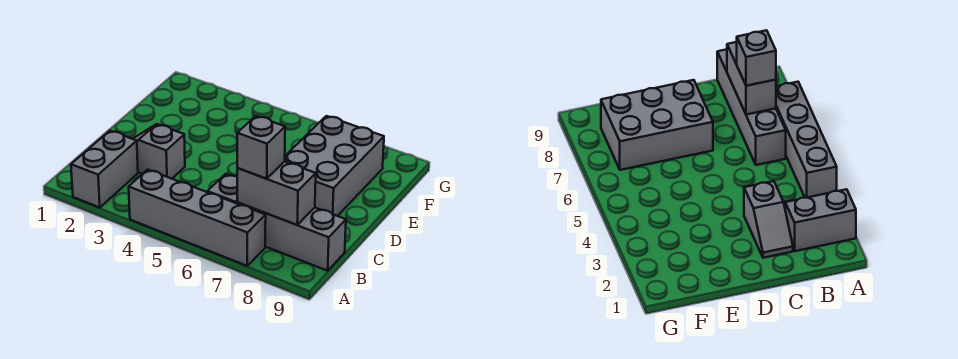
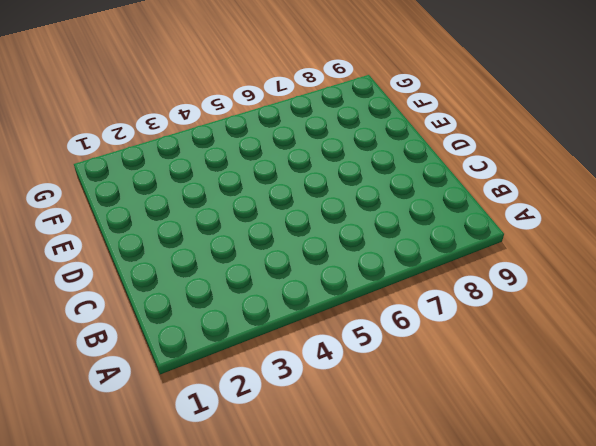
none -> grey brick A2:B2 level 1
none -> grey brick A4:A7 level 1

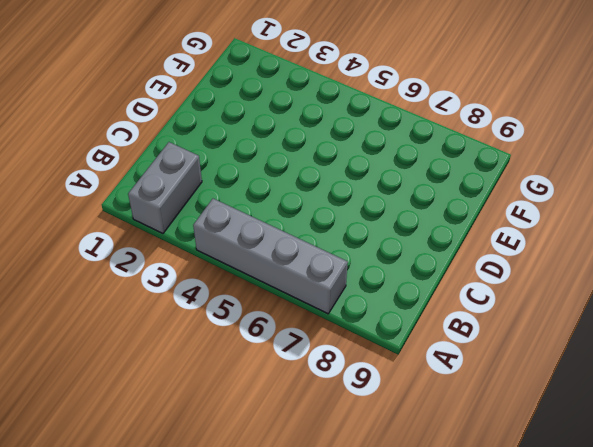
none -> grey brick B6:B9 level 1
none -> grey slope C2:C3 level 1 top 3

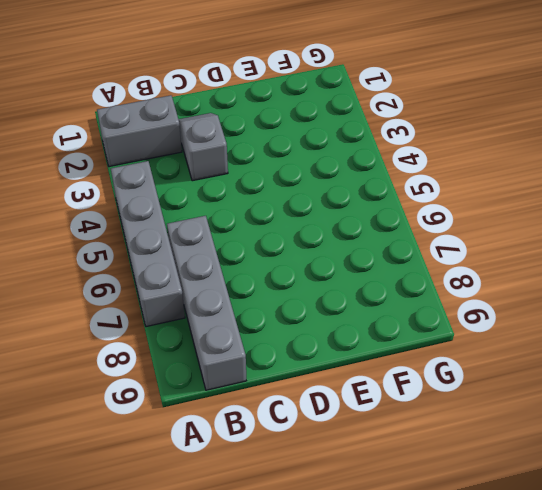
none -> grey brick D7:F8 level 1
none -> grey brick B7:B8 level 2

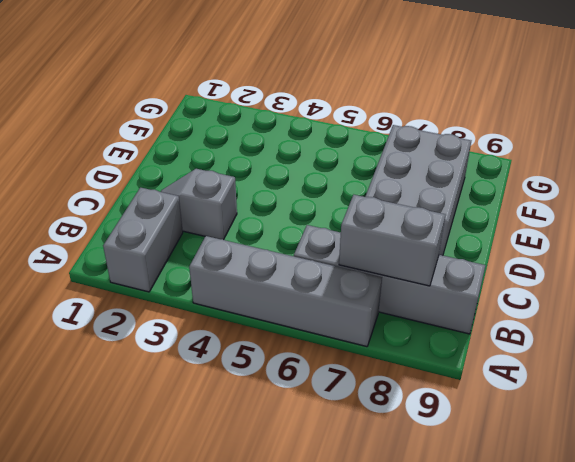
none -> grey brick B7 level 3

